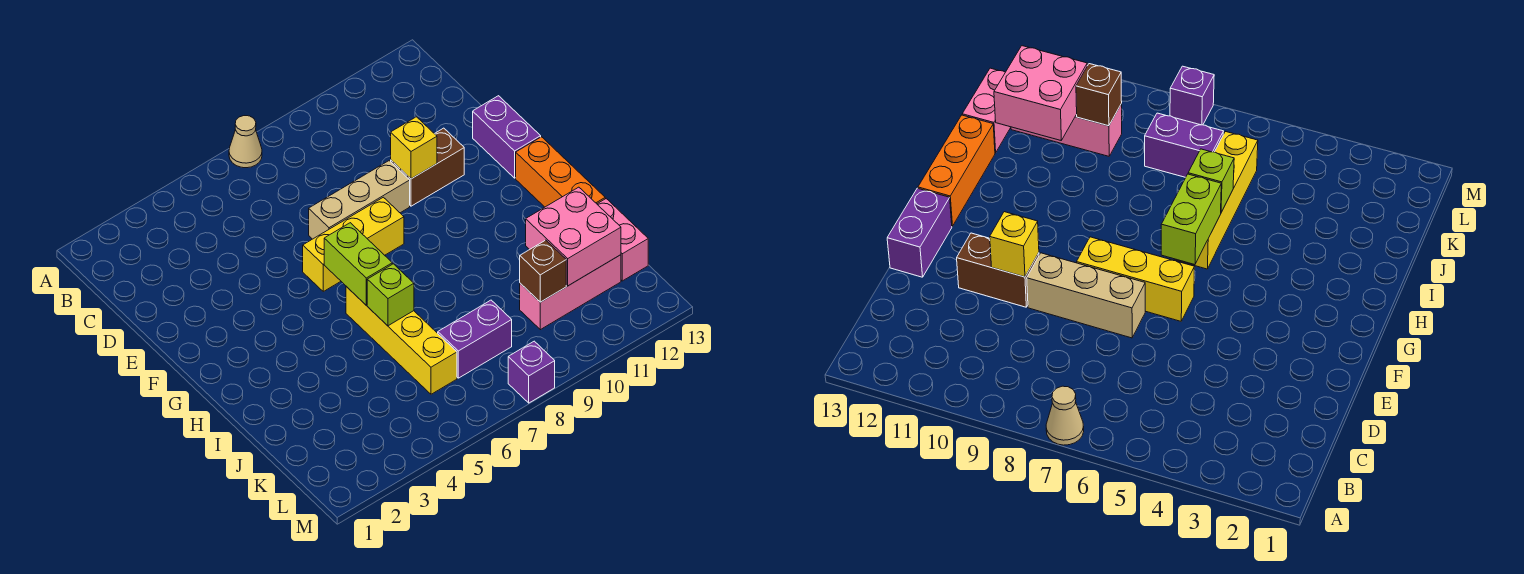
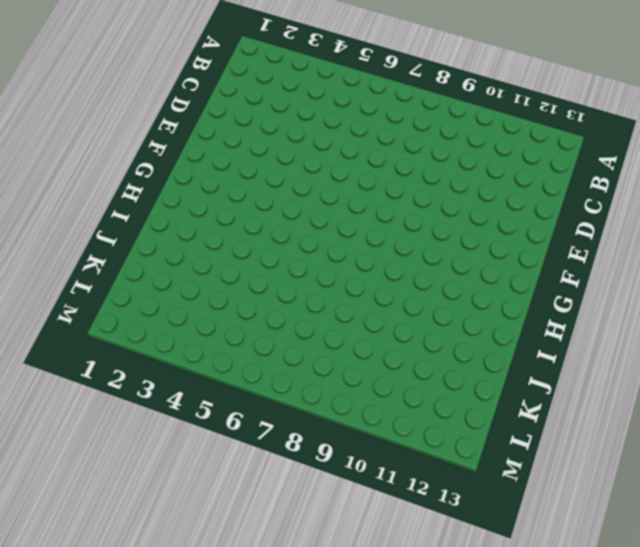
none -> tan cone A7 level 1
none -> tan brick E7:E9 level 1
none -> brown brick E10:E11 level 1

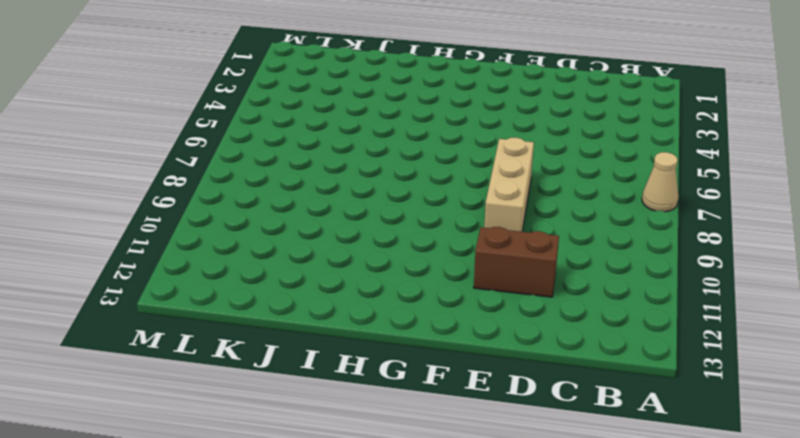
brown brick D11:E11 level 1 -> brown brick E10:E11 level 1
none -> purple brick E13:F13 level 1
none -> yellow brick F6:F8 level 1
none -> orange brick G13:I13 level 1

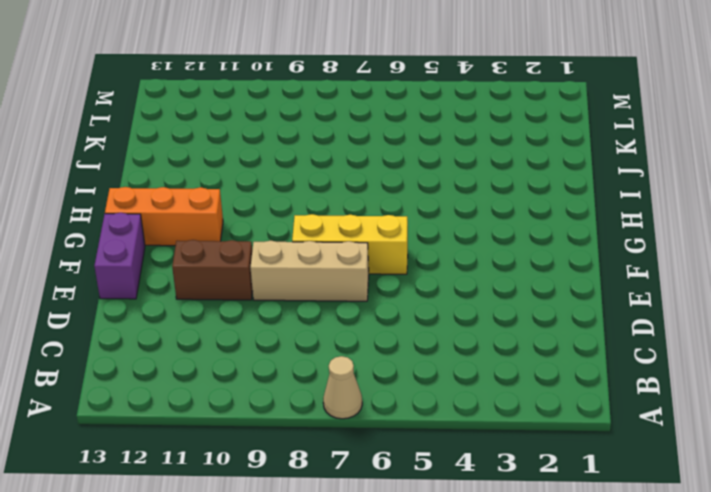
orange brick G11:G13 level 1 -> orange brick G13:I13 level 1
none -> yellow brick H6:K6 level 1
none -> pink brick J13:K13 level 1
none -> purple brick K7:K8 level 1

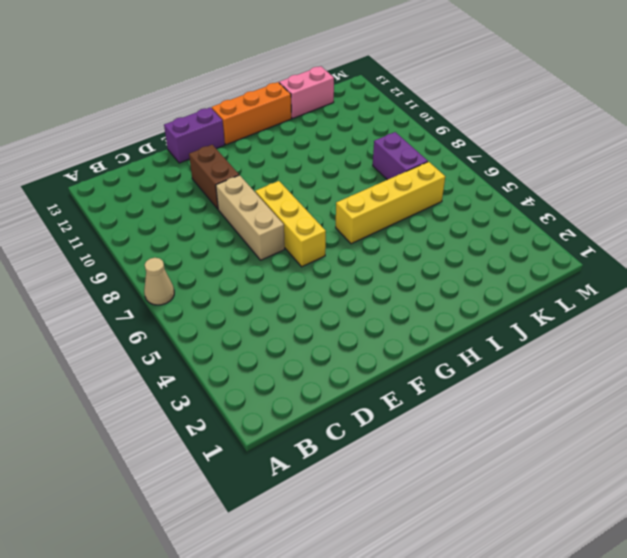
none -> pink brick K10:K12 level 1
none -> purple brick M8 level 1
none -> yellow brick E10 level 2

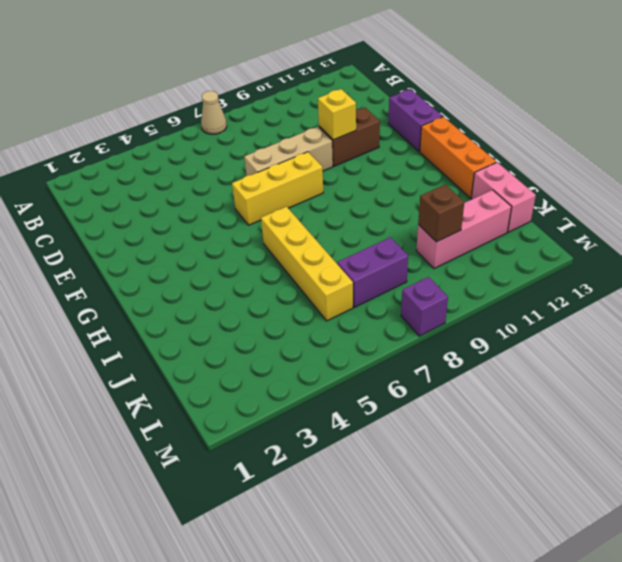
none -> lime brick G6:H6 level 2
none -> lime brick I6 level 2
none -> pink brick J11:K12 level 2

